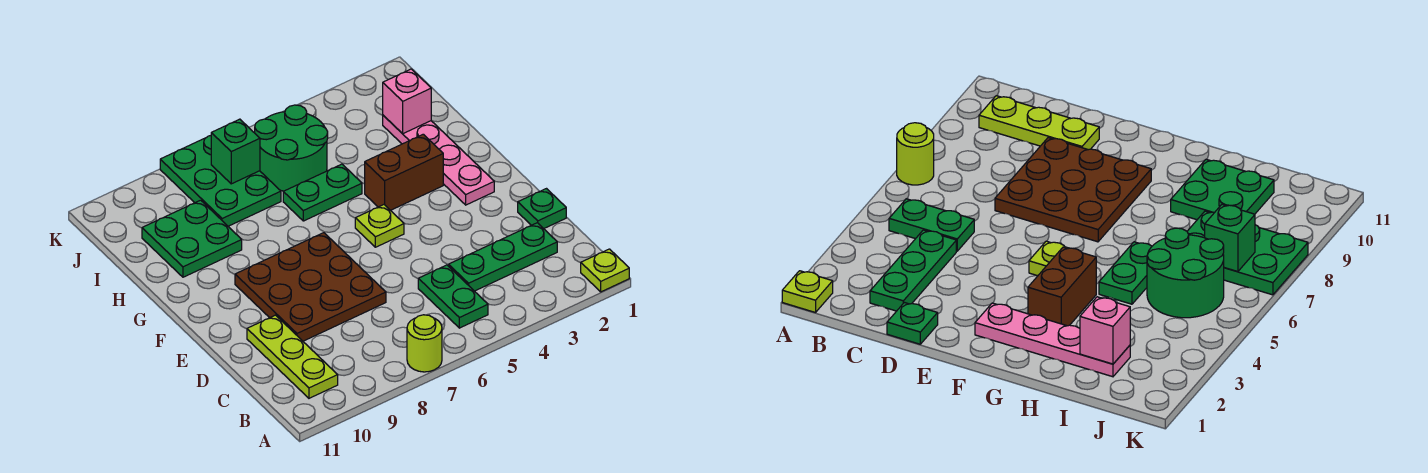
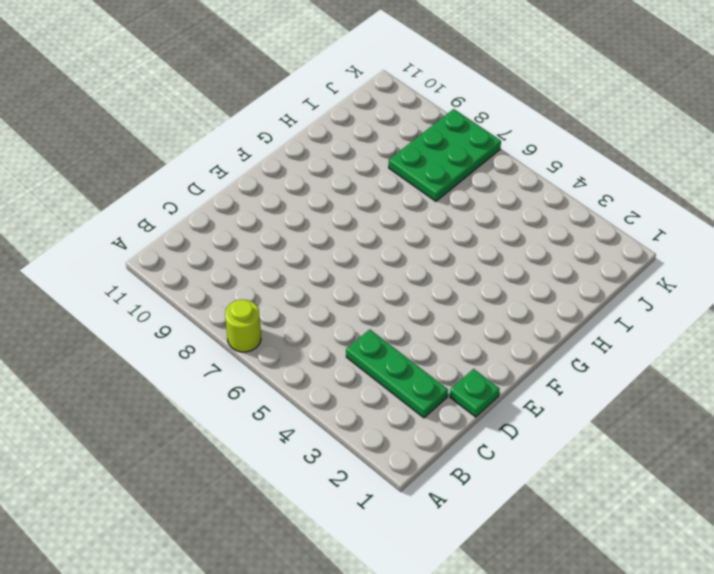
none -> lime plate A1 level 1
none -> green plate B5:C5 level 1
none -> lime plate B10:D10 level 1

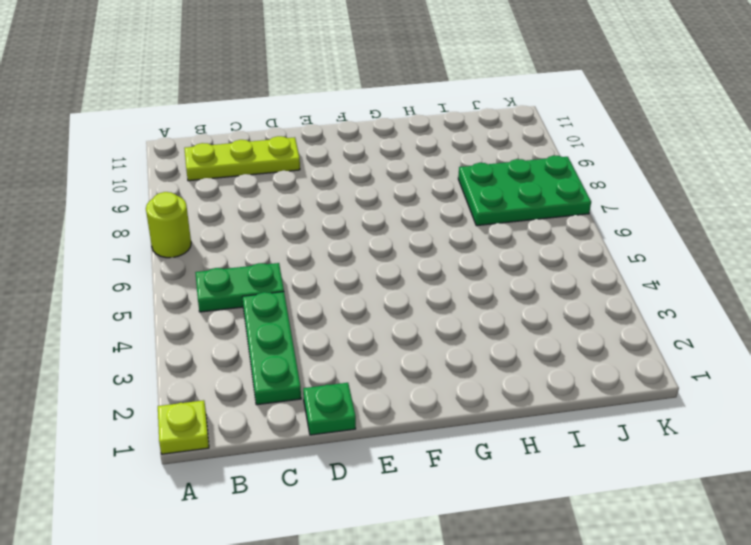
none -> brown plate D7:F9 level 1
none -> pink plate F2:I2 level 1
none -> lime plate F5 level 1

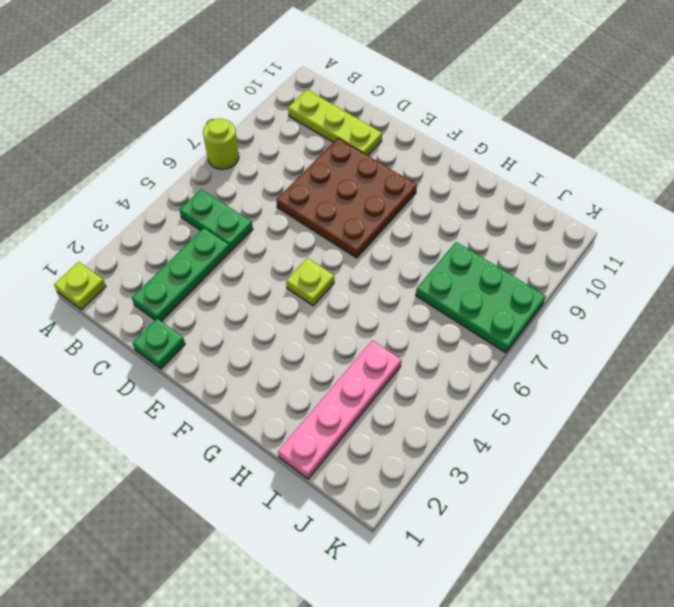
pink plate I1:I4 level 1 -> pink plate F2:I2 level 1
none -> brown brick G3:G4 level 1
none -> green plate H5:H6 level 1
none -> green plate H9:I10 level 1

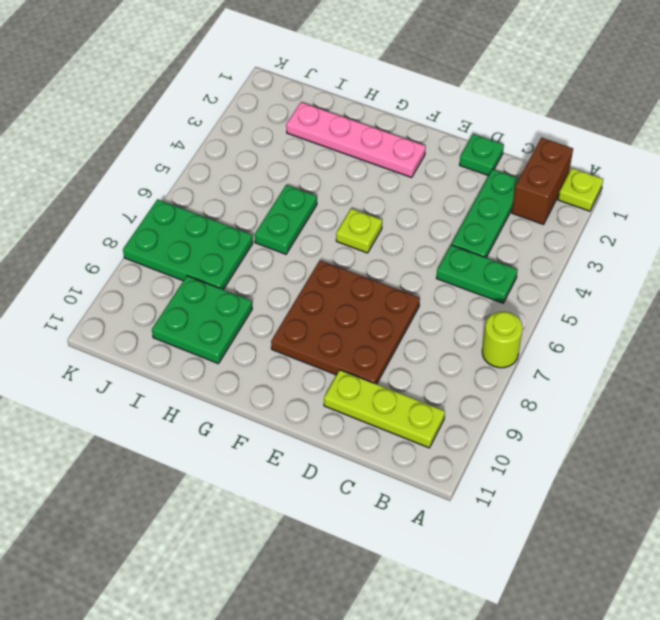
brown brick B1:B2 level 1 -> brown brick G3:G4 level 1
none -> green round brick I5:J6 level 1
none -> pink brick I2 level 2
none -> green brick J7 level 2

